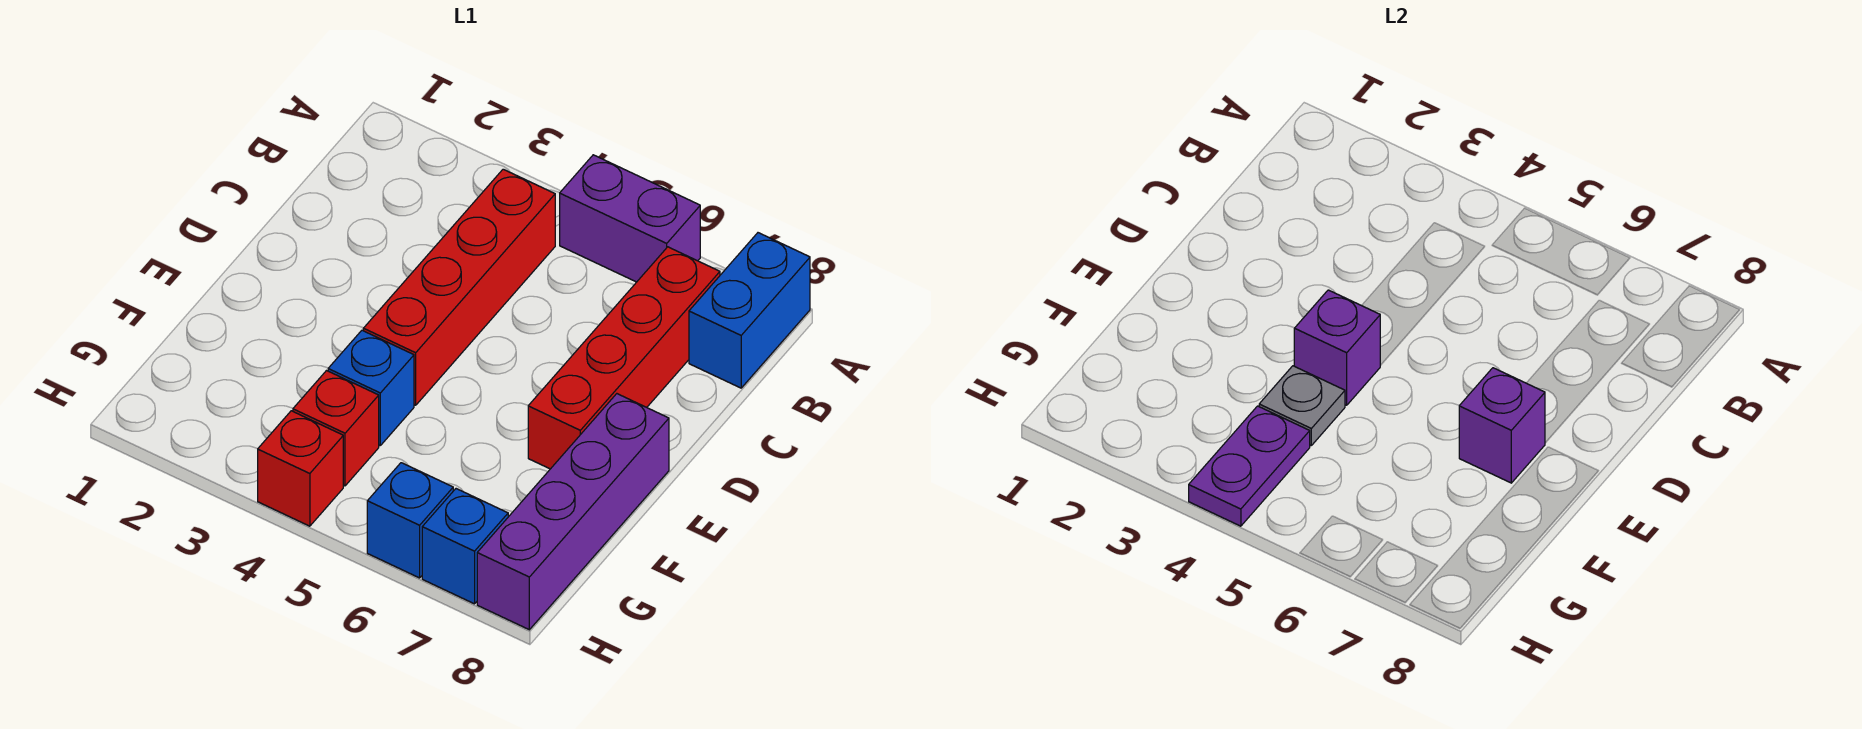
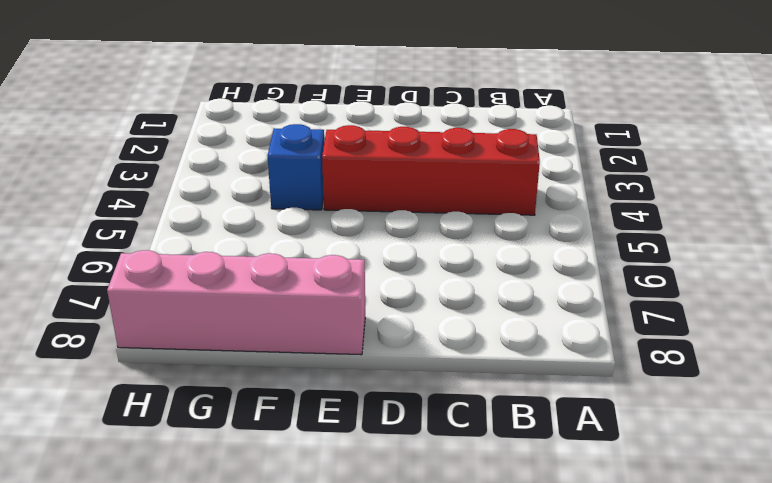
pink brick E8:H8 level 1 -> purple brick E8:H8 level 1
none -> purple brick A5:A6 level 1
none -> blue brick A8:B8 level 1
none -> red brick B7:E7 level 1

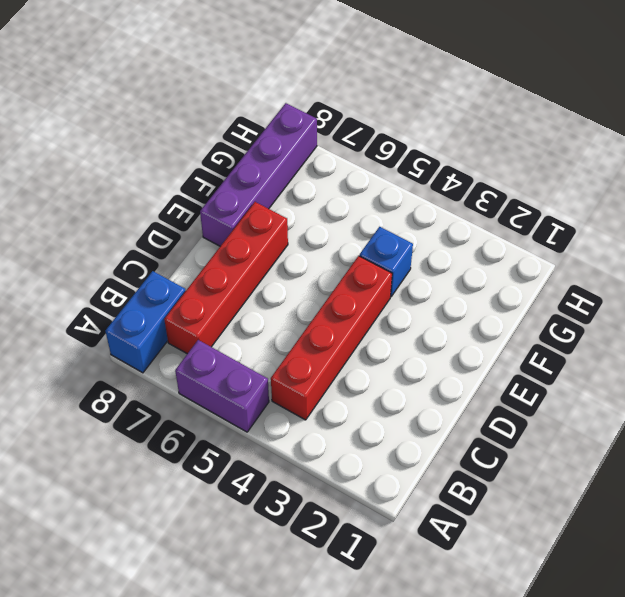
none -> red brick G4 level 1
none -> red brick H4 level 1
none -> blue brick H6 level 1

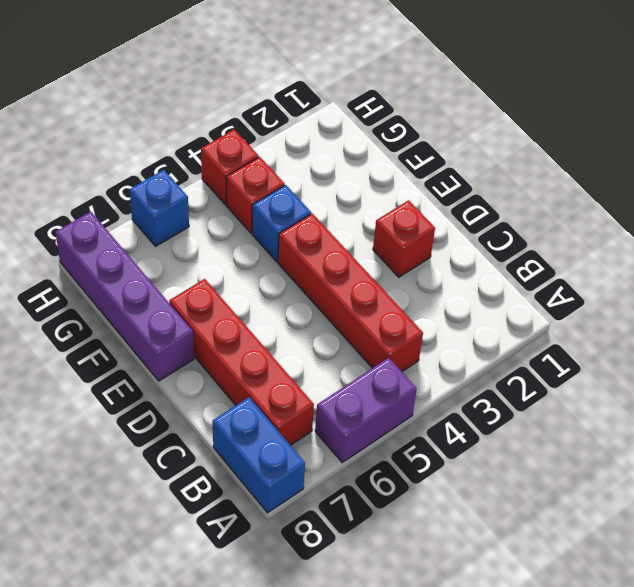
red brick D2 level 1 -> none
none -> blue brick H7 level 1
none -> purple brick E4 level 2
none -> purple brick E7 level 2

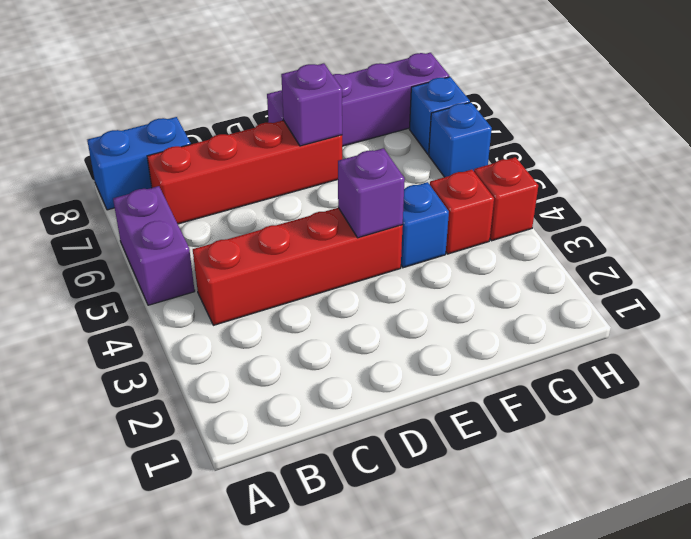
none -> grey plate F4 level 2
none -> purple plate G4:H4 level 2

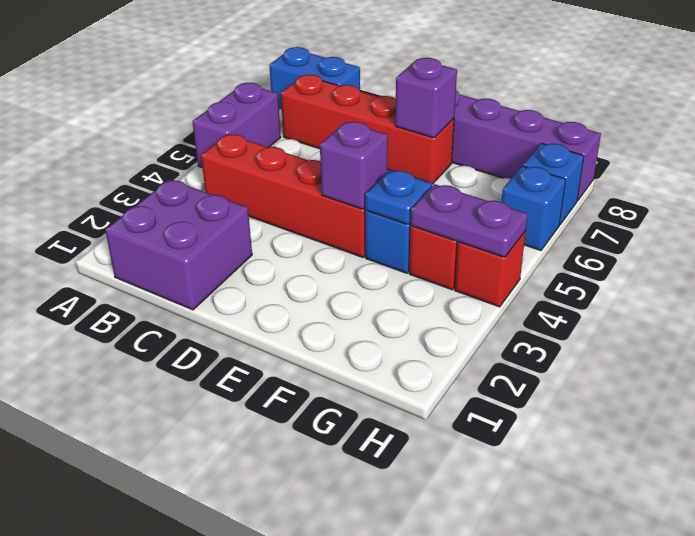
purple brick B1:C2 level 1 -> none
blue plate F4 level 2 -> grey plate F4 level 2

